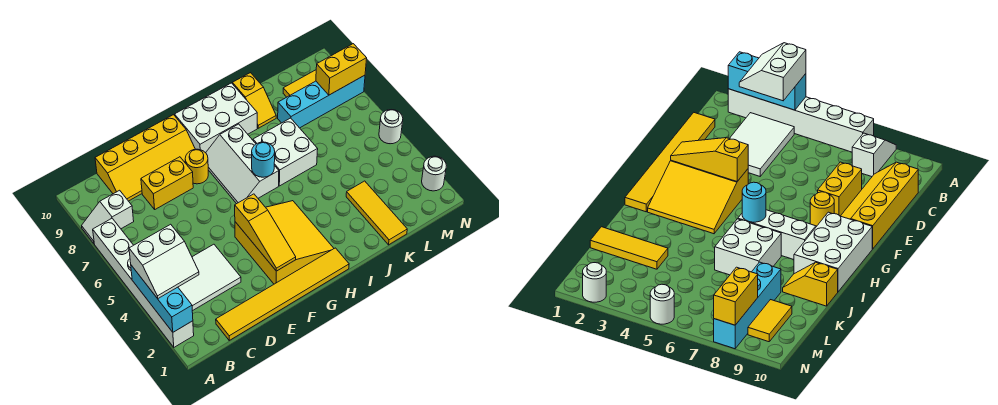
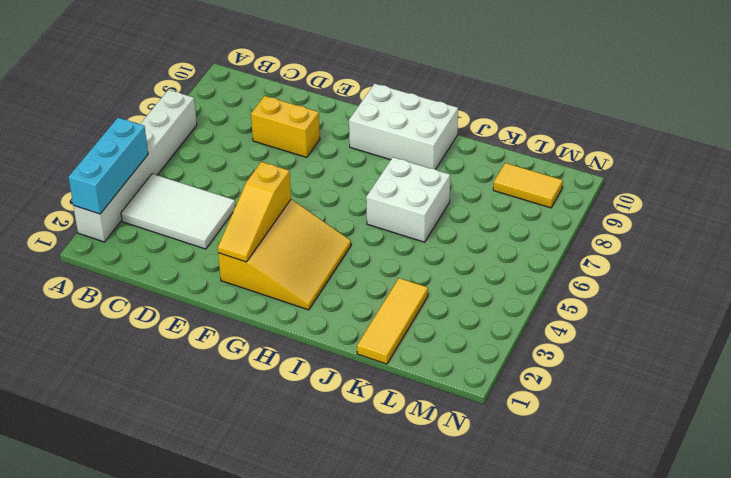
none -> white slope A8:B8 level 1 top B
none -> yellow tile C1:H1 level 1
none -> yellow slope C9:F10 level 1 top 10

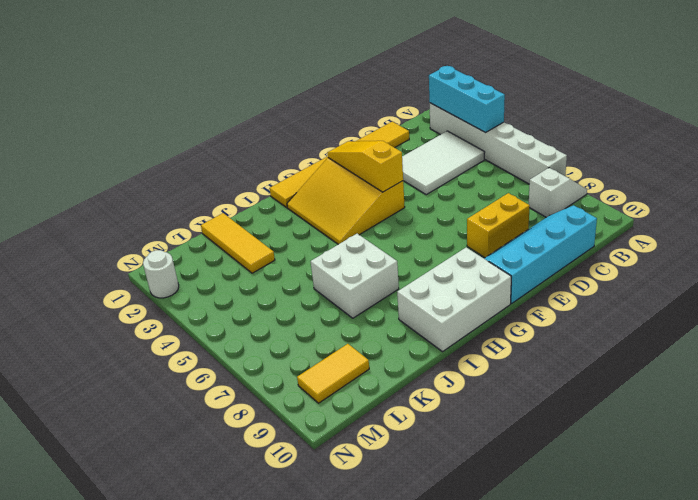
cyan slope C9:F10 level 1 top 10 -> yellow slope C9:F10 level 1 top 10
none -> yellow round brick F8 level 1
none -> white slope G6:H8 level 1 top H
none -> yellow slope J9:J10 level 1 top 10

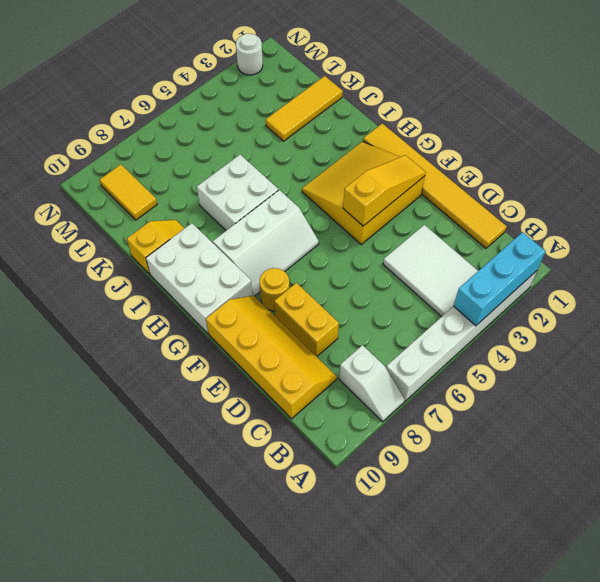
none -> cyan brick K8:N8 level 1
none -> white round brick N5 level 1
none -> cyan round brick H6 level 2

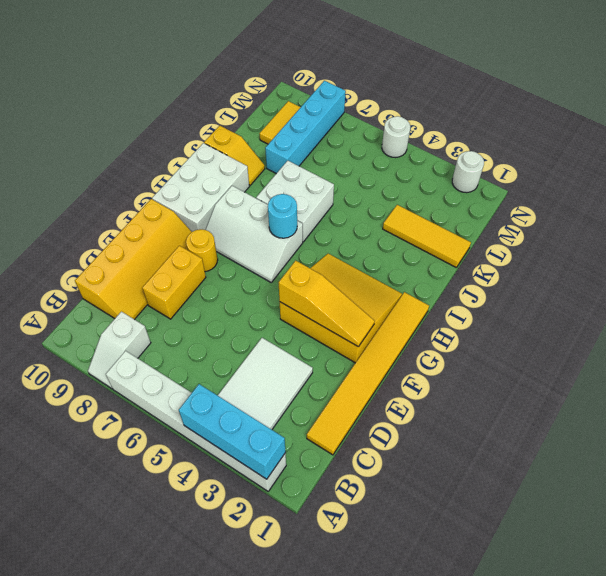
none -> yellow brick M8:N8 level 2
none -> white slope A3:B4 level 3 top 4

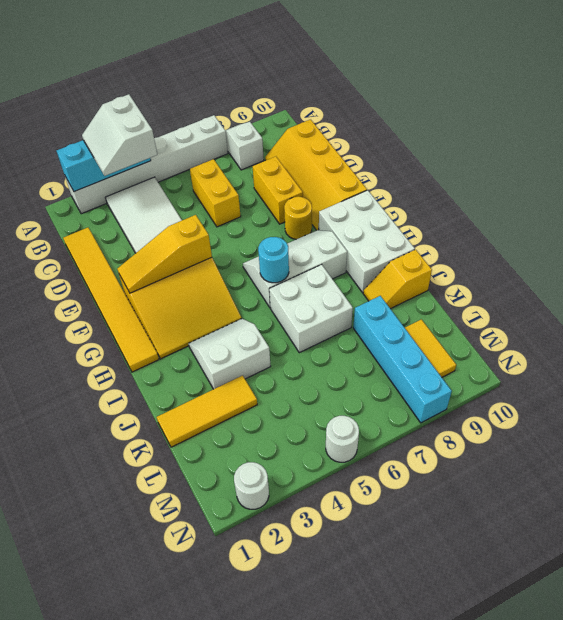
yellow brick C6:D6 level 1 -> yellow brick M8:N8 level 2
white slope I3:J4 level 1 top J -> none

